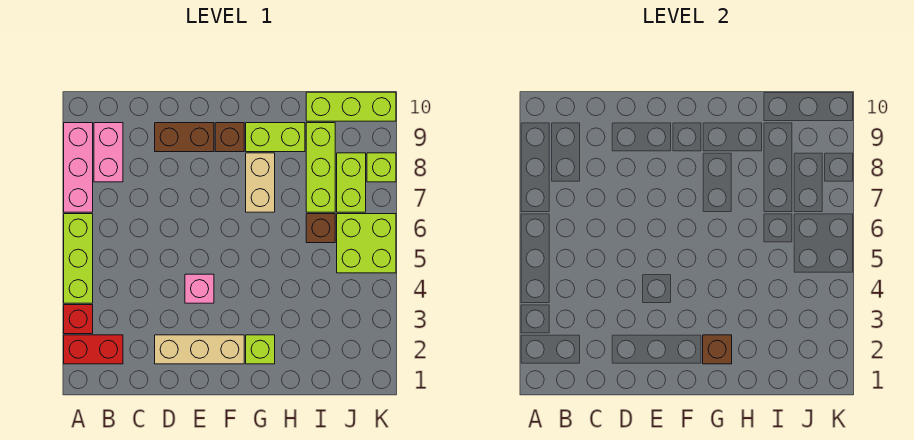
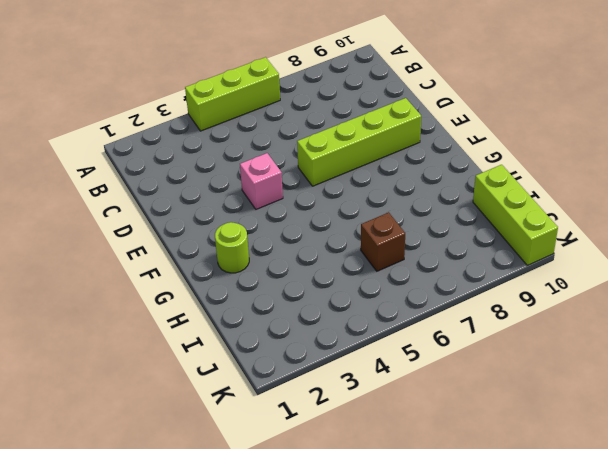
lime brick E6:E9 level 1 -> brown brick D9:E9 level 1
lime round brick G2 level 1 -> lime brick G2 level 1
none -> red brick A2:B2 level 1
none -> red brick A3 level 1
none -> pink brick A7:A9 level 1

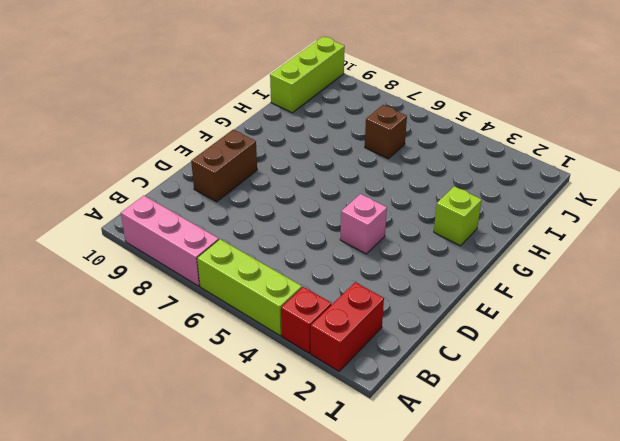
none -> pink brick B8:B9 level 1
none -> tan brick D2:F2 level 1
none -> brown brick F9 level 1

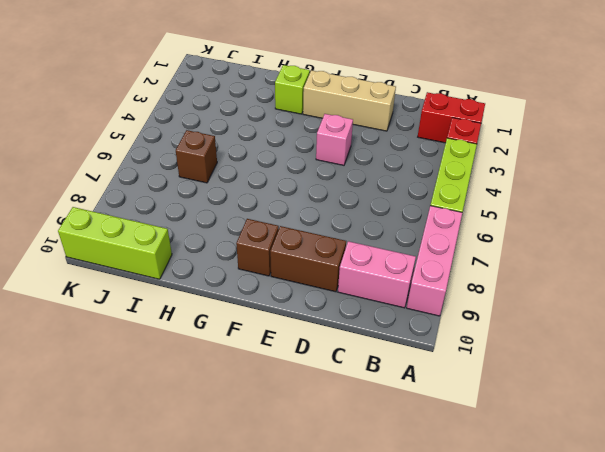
pink brick B9:C9 level 1 -> pink brick B8:B9 level 1
none -> tan brick G7:G8 level 1
none -> lime brick G9:H9 level 1
none -> lime brick I7:I9 level 1

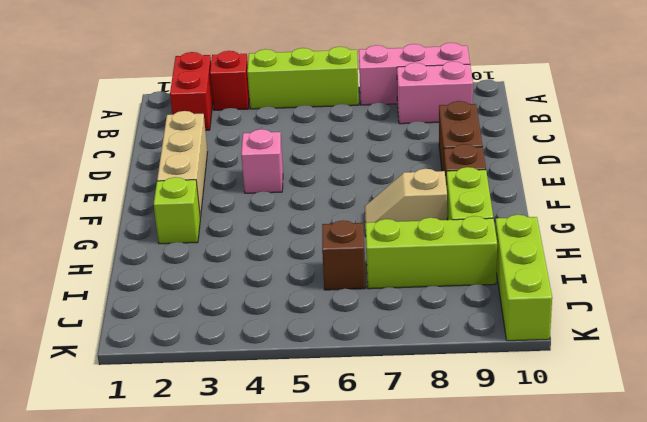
tan slope G7:G8 level 1 top 8 -> tan brick G7:G8 level 1
none -> lime brick J5:K6 level 1
none -> lime brick J7:J8 level 1
none -> lime brick K8 level 1

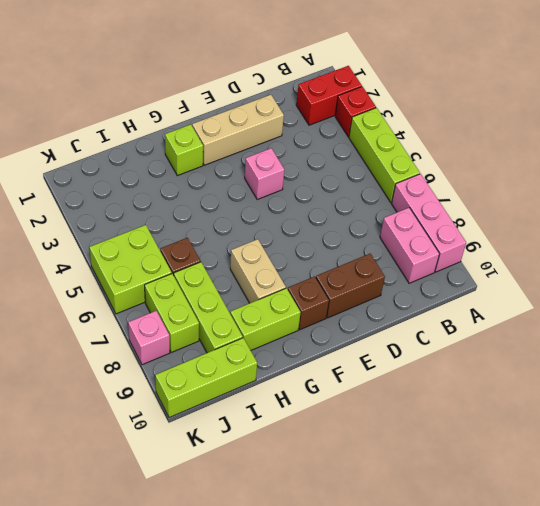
pink brick K8 level 1 -> lime brick K8 level 1
none -> brown brick G2 level 2

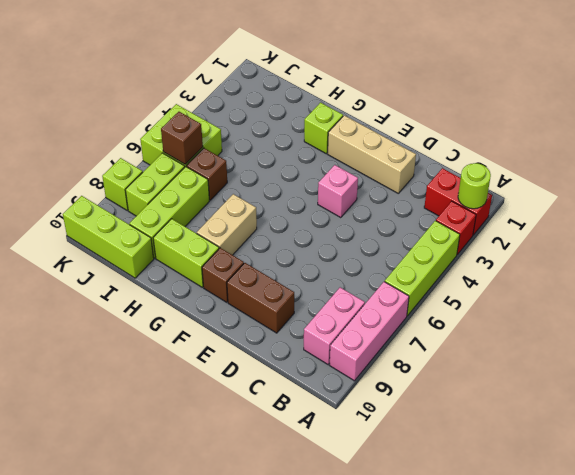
lime round brick A2 level 2 -> none
brown brick J6 level 2 -> brown brick G2 level 2

